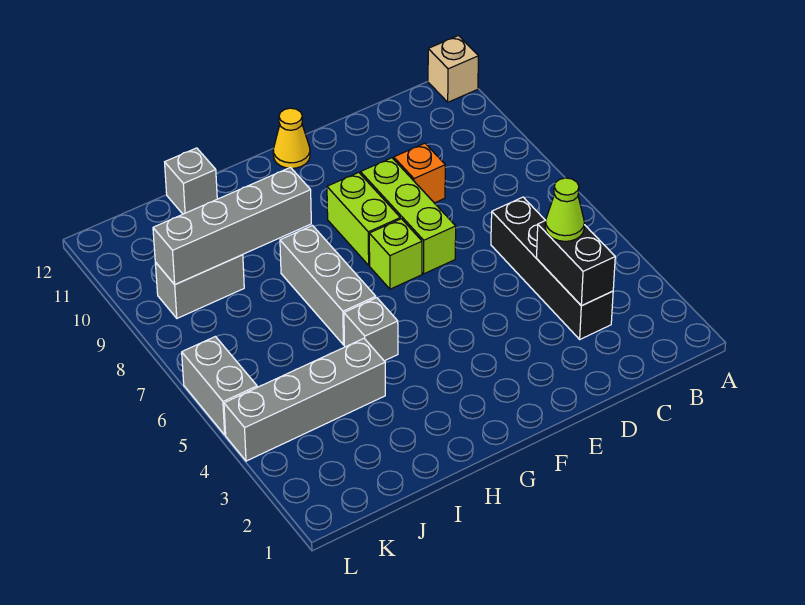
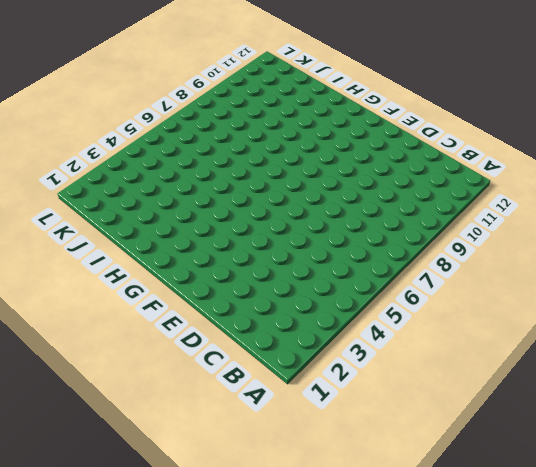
none -> tan brick A12 level 1
none -> black brick C3:C6 level 1
none -> orange brick D9 level 1

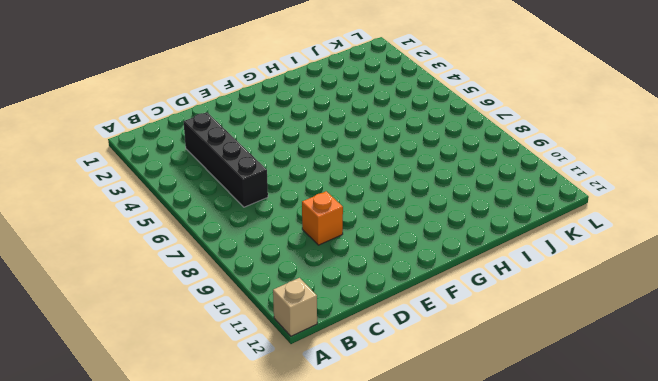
none -> lime brick E7:E9 level 1
none -> lime brick F7 level 1
none -> lime brick F8:F9 level 1

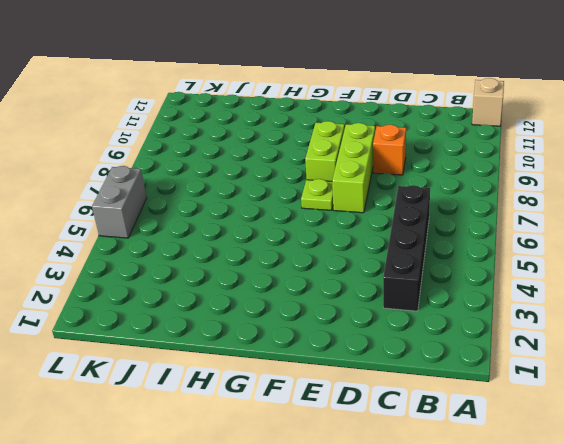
lime plate F7 level 1 -> lime brick F7 level 1
none -> yellow cone F12 level 1
none -> grey brick H5 level 1
none -> grey brick H6:H8 level 1

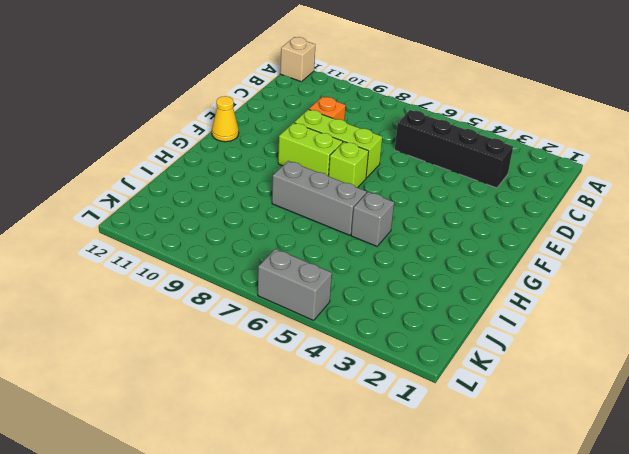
none -> grey brick I4:L4 level 1
none -> grey brick I12 level 1
none -> grey brick J9:K9 level 1

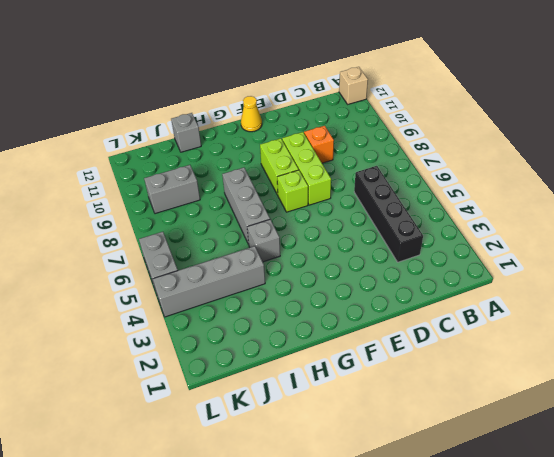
none -> black brick C3:C4 level 2
none -> grey brick H9:K9 level 2
none -> lime cone C4 level 3

